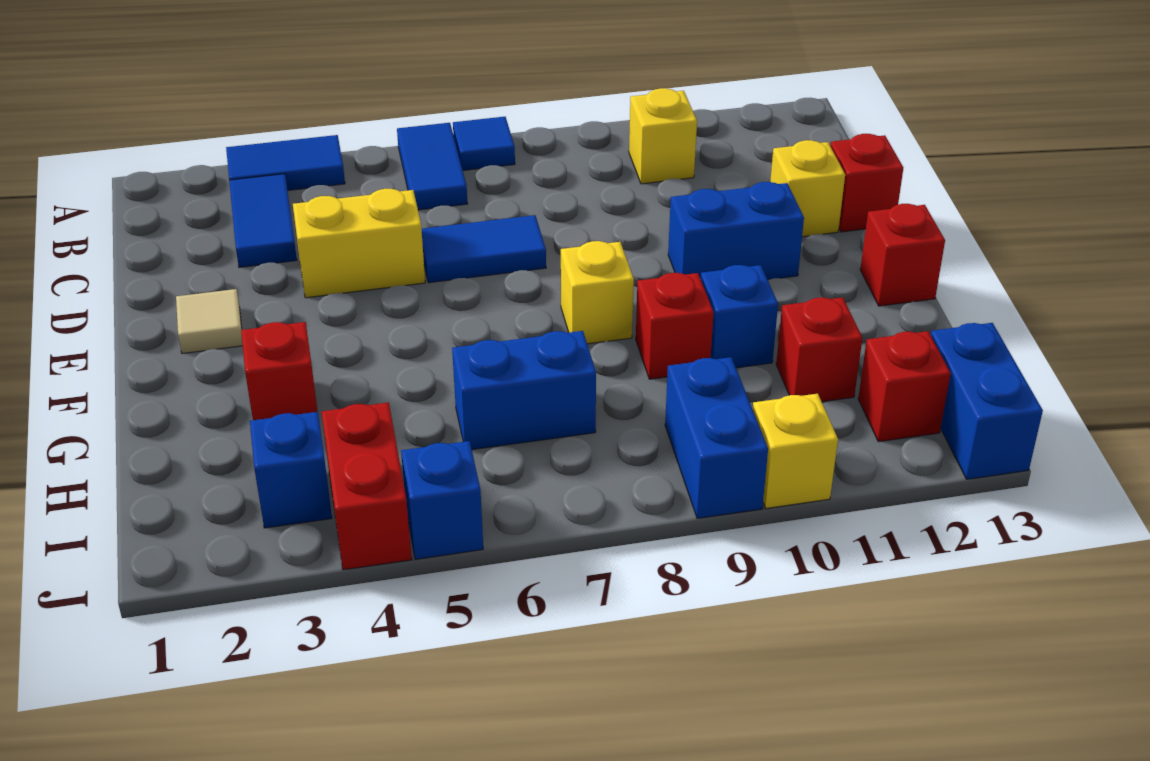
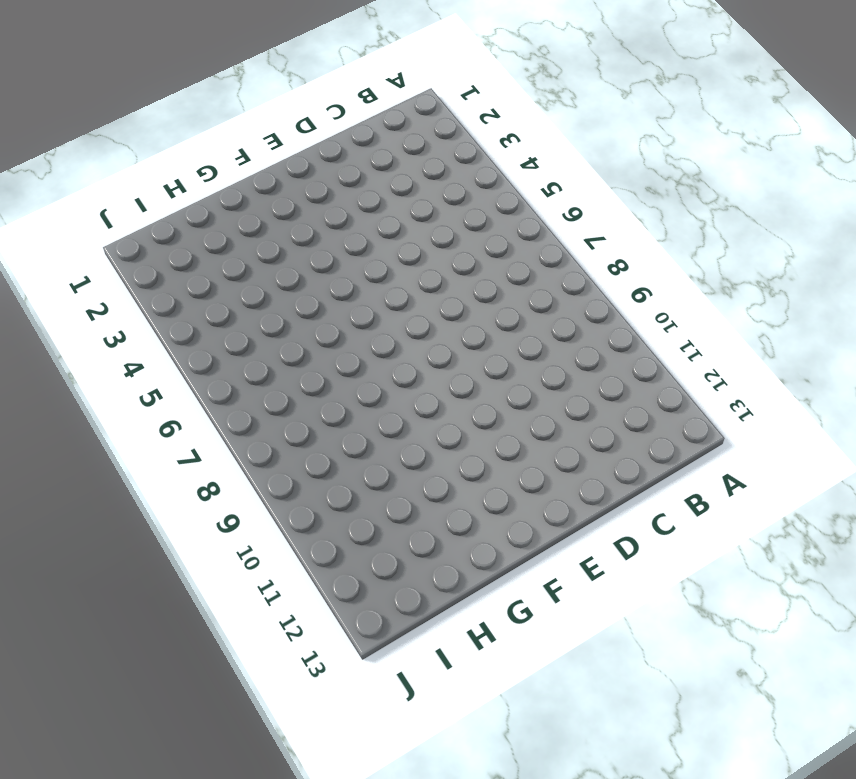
none -> blue tile A3:A4 level 1
none -> blue tile A6:B6 level 1
none -> blue tile A7 level 1

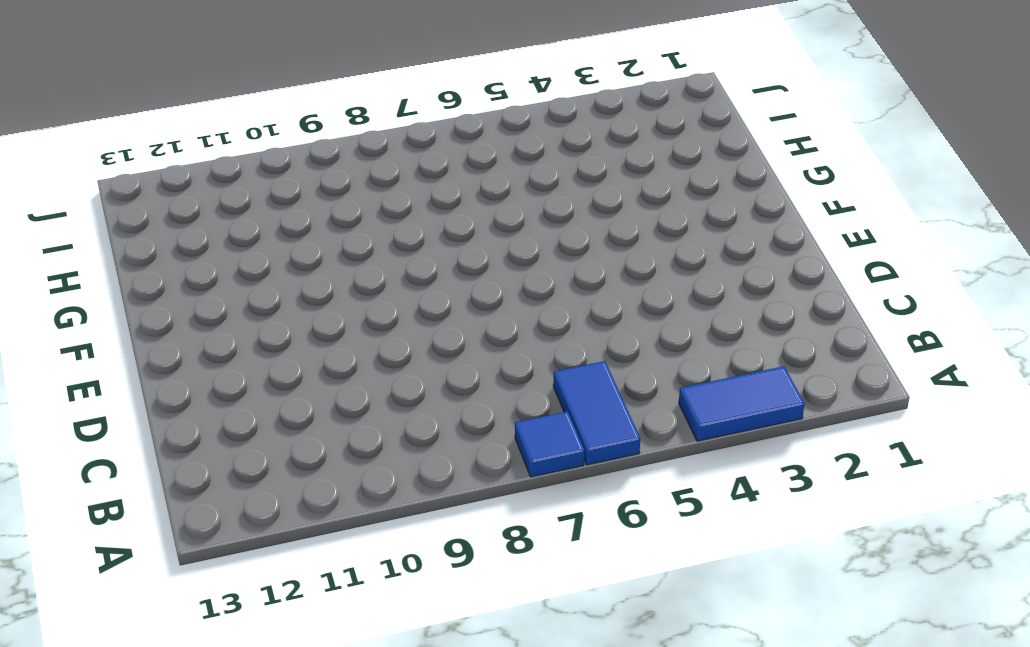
none -> blue tile B3:C3 level 1
none -> yellow brick B10 level 1
none -> yellow brick D4:D5 level 1

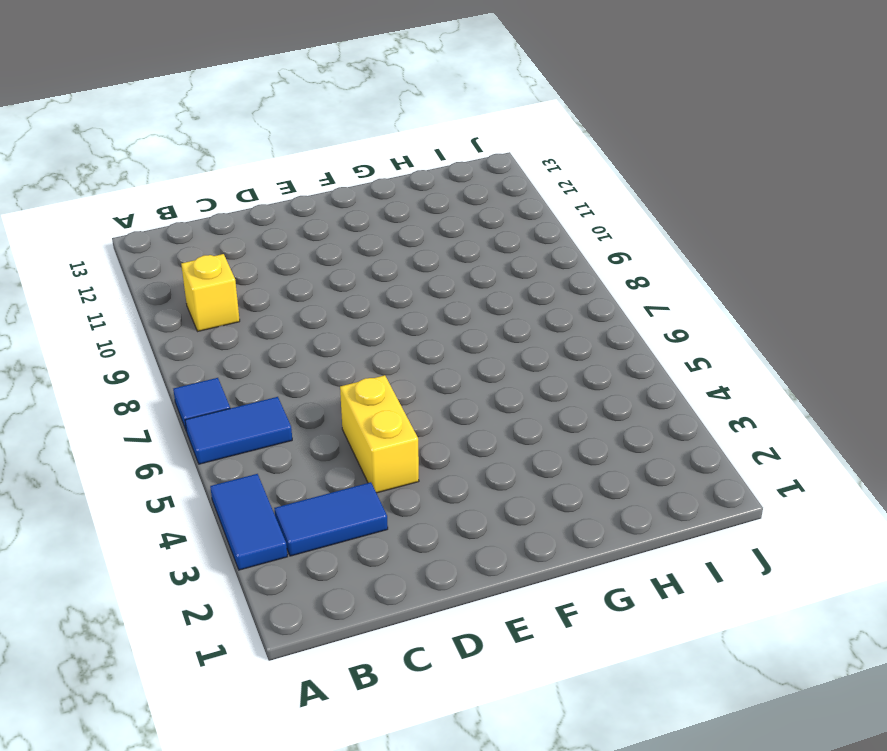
none -> blue tile D6:D7 level 1
none -> yellow brick D12 level 1
none -> red brick D13 level 1

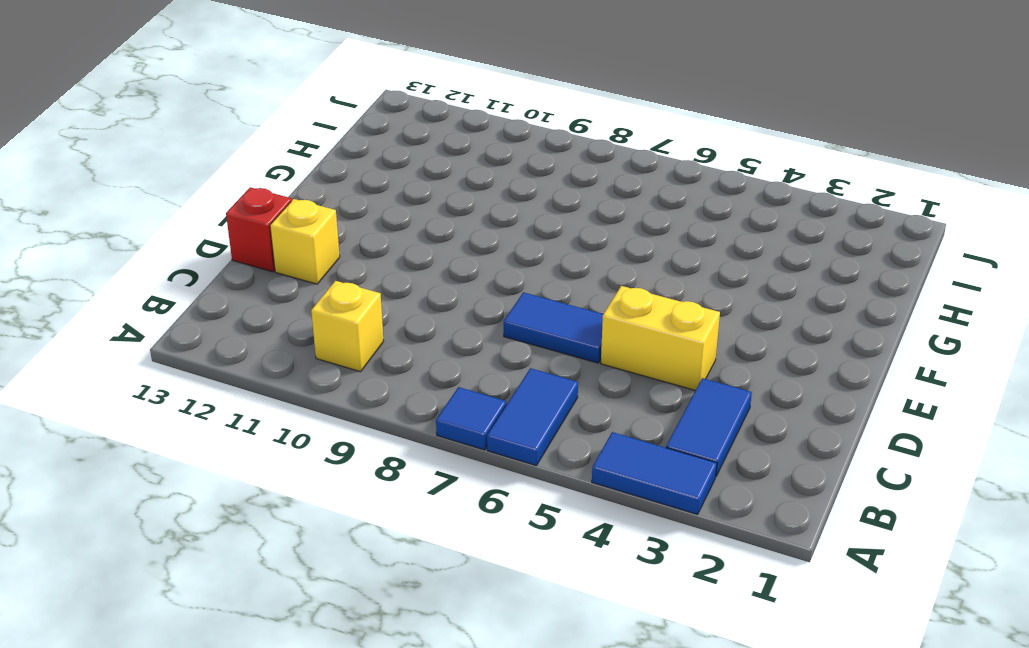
none -> tan tile E2 level 1
none -> blue brick E10:E11 level 1
none -> yellow brick F8 level 1

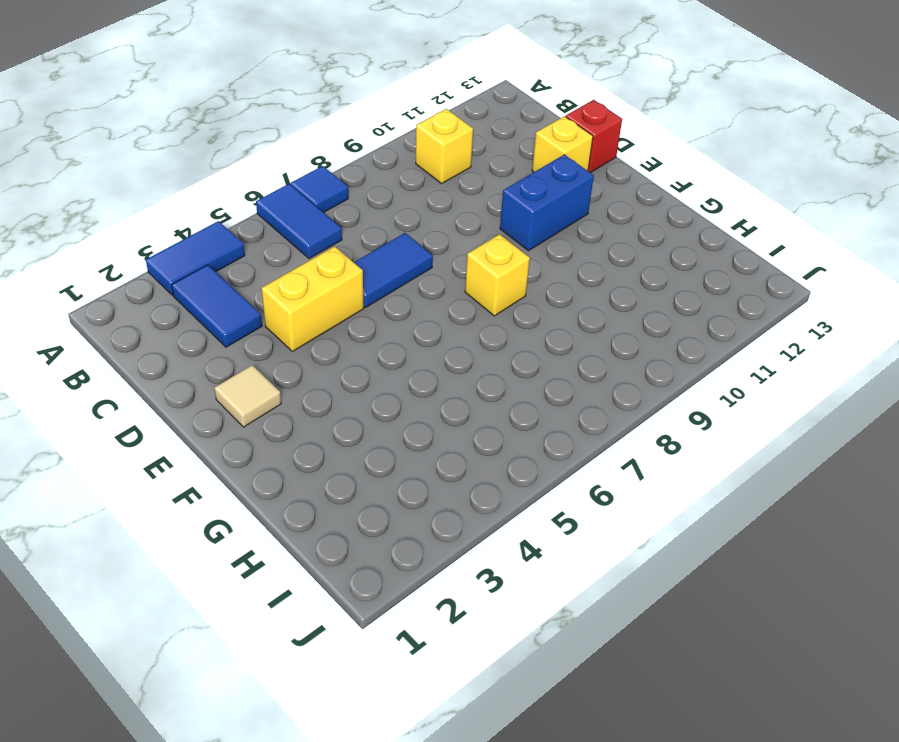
none -> red brick F13 level 1
none -> red brick G3 level 1
none -> red brick G9 level 1

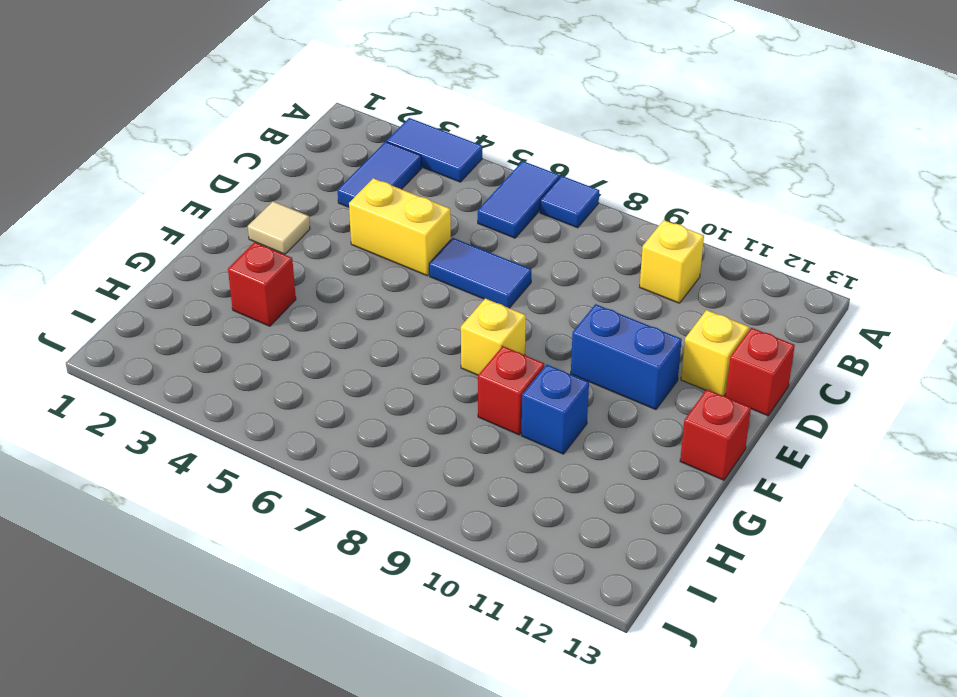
none -> blue brick H6:H7 level 1
none -> red brick H11 level 1
none -> blue brick I3 level 1

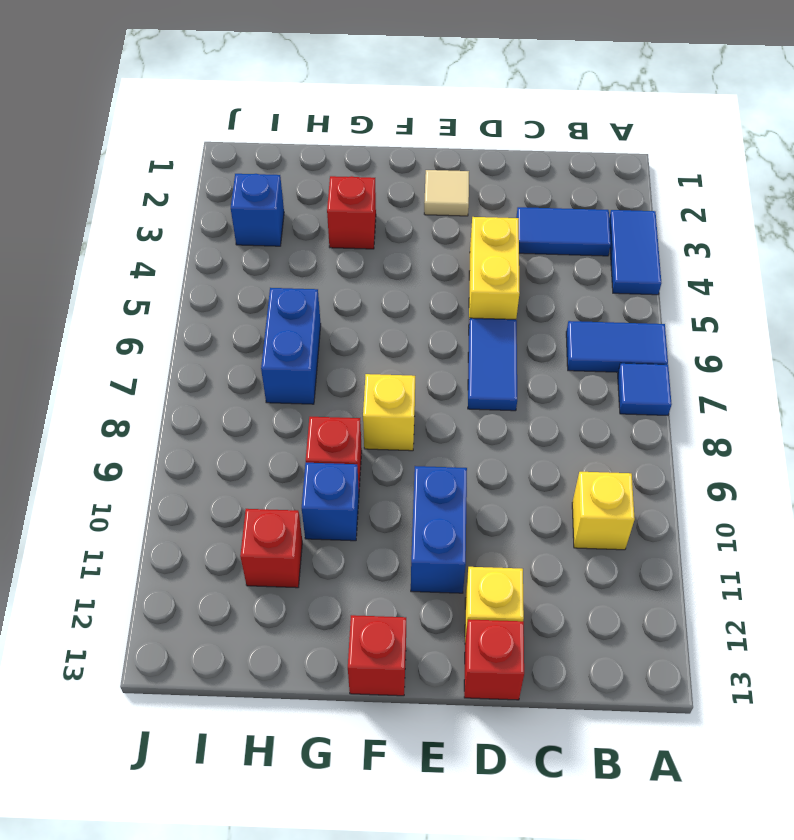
none -> red brick I4:J4 level 1
none -> blue brick I9:J9 level 1
none -> red brick I12 level 1

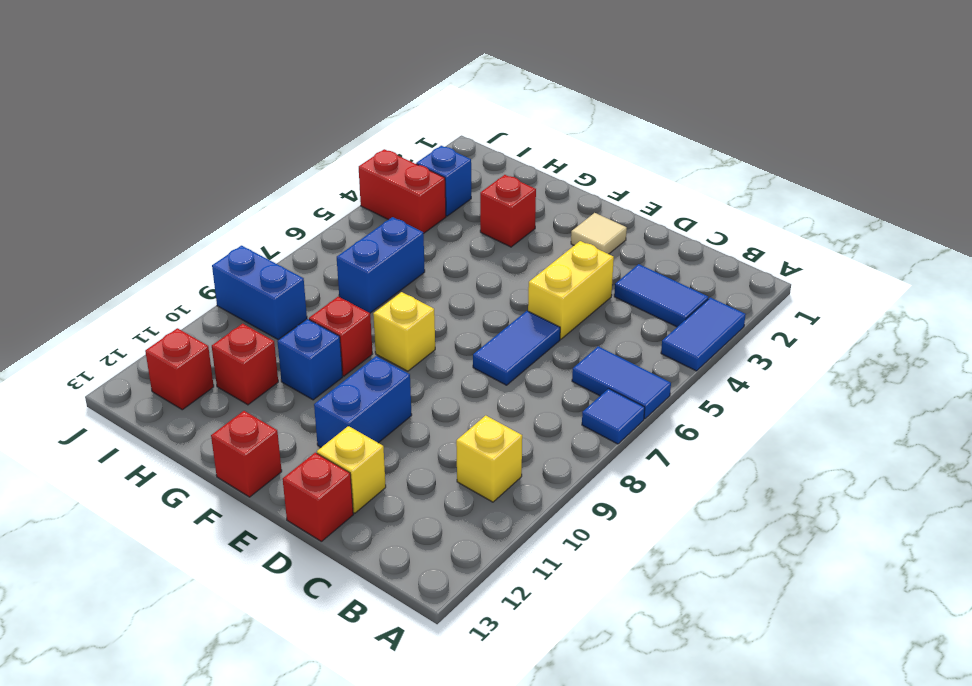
none -> blue brick I13:J13 level 1
none -> blue brick J5 level 1
none -> yellow brick J10 level 1

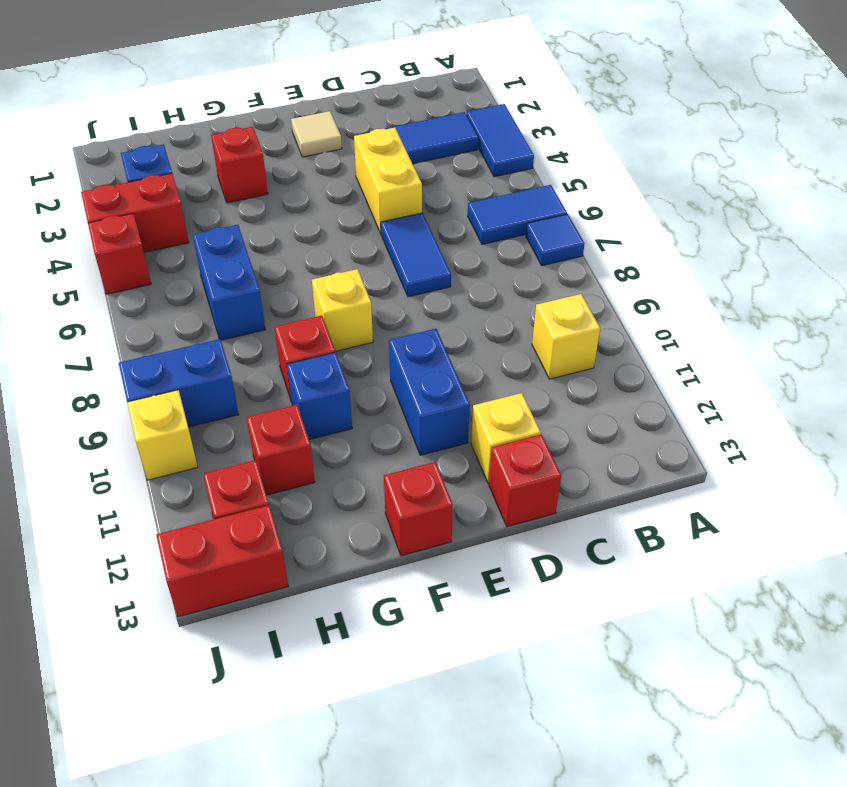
red brick I13:J13 level 1 -> blue brick I13:J13 level 1
red brick J5 level 1 -> blue brick J5 level 1

